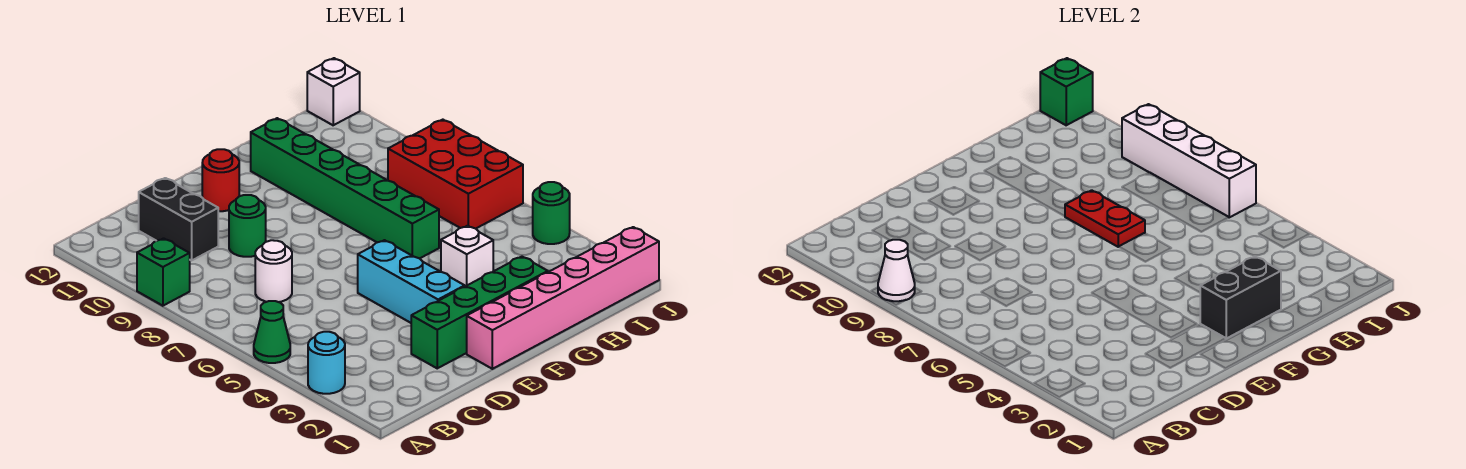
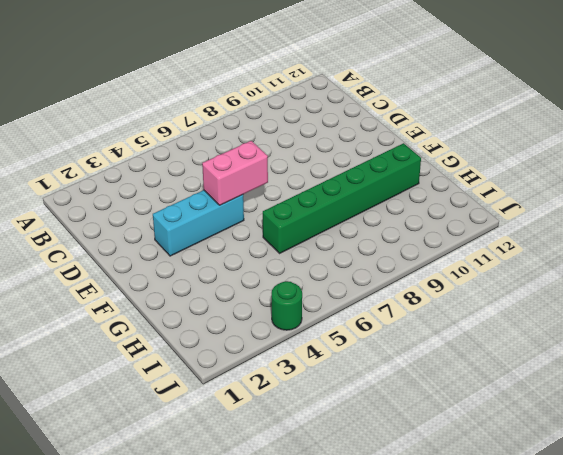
pink brick E5:E6 level 2 -> none
none -> cyan round brick A3 level 1
none -> green cone A5 level 1
none -> green brick A9 level 1

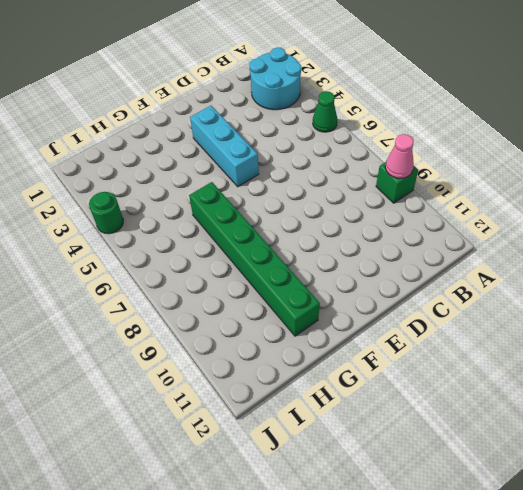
cyan round brick A2:B3 level 1 -> cyan round brick A3 level 1
pink cone A9 level 2 -> white cone A9 level 2
none -> white round brick C7 level 1
none -> black brick C10:C11 level 1
none -> green brick D2:G2 level 1

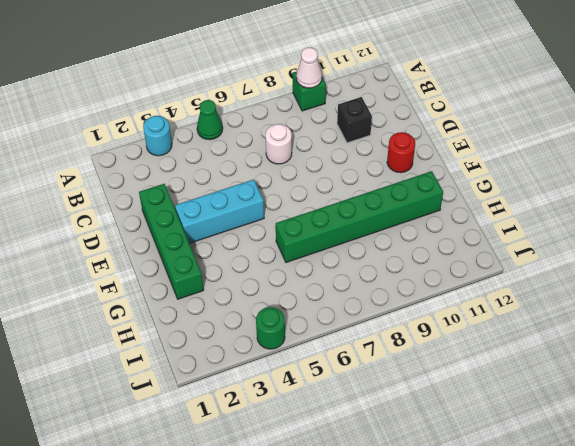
black brick C10 level 1 -> black brick C10:C11 level 1
none -> green round brick D9 level 1
none -> pink brick E1:J1 level 1
none -> white brick G4 level 1

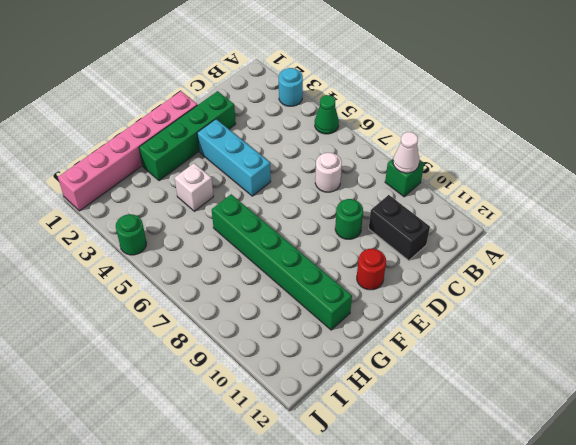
none -> red brick I6:J8 level 1
none -> white brick J12 level 1
none -> black brick F2:G2 level 2

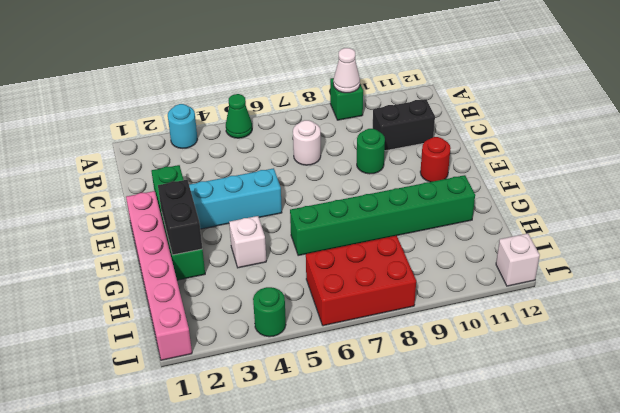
none -> red plate G7:G8 level 2
none -> white brick J6:J9 level 2
none -> green brick J12 level 2

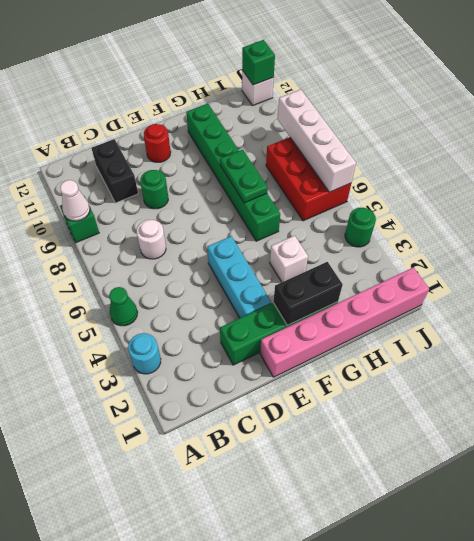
green plate G7:G8 level 2 -> red plate G7:G8 level 2

